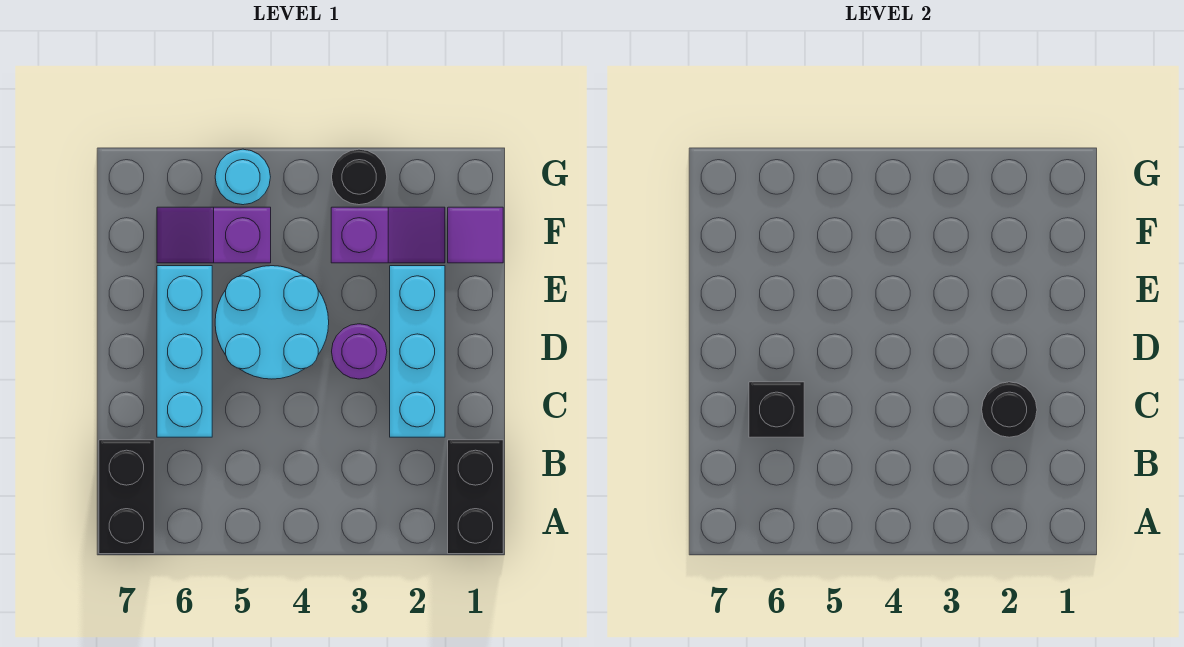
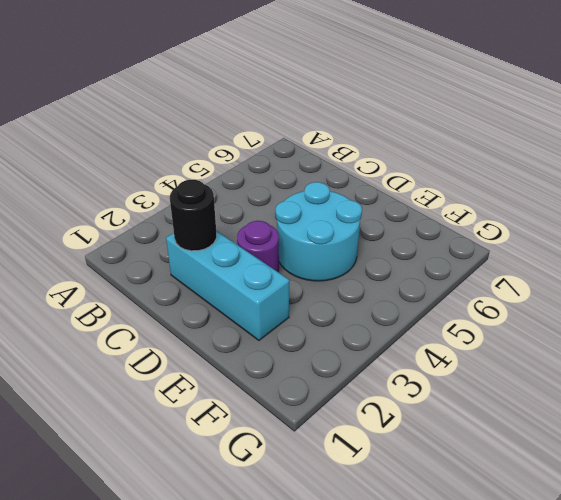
none -> black brick A1:B1 level 1
none -> black brick A7:B7 level 1
none -> cyan brick C6:E6 level 1

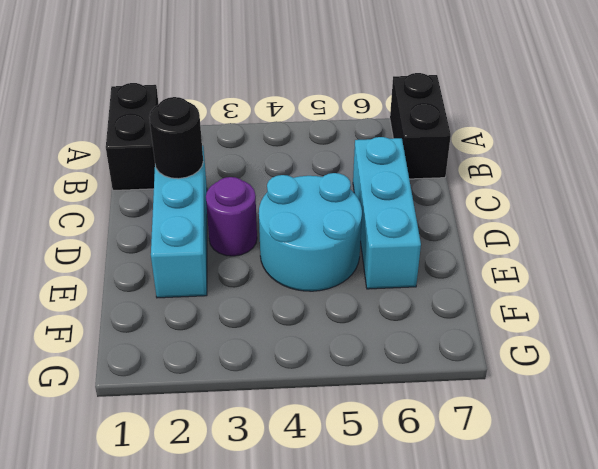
none -> purple tile F1 level 1
none -> purple slope F2:F3 level 1 top 3
none -> purple slope F5:F6 level 1 top 5

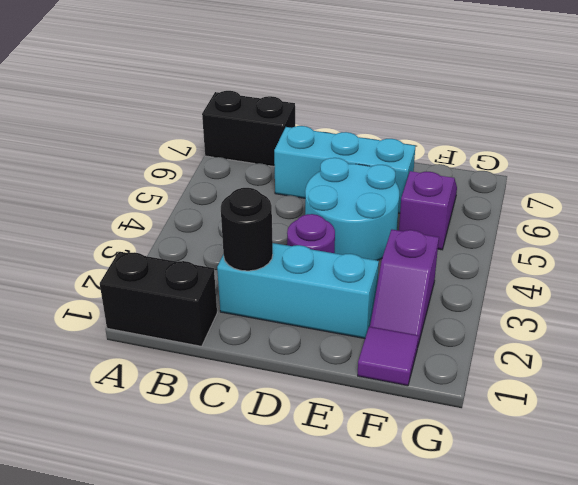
none -> black round brick G3 level 1
none -> cyan round brick G5 level 1
none -> black brick C6 level 2

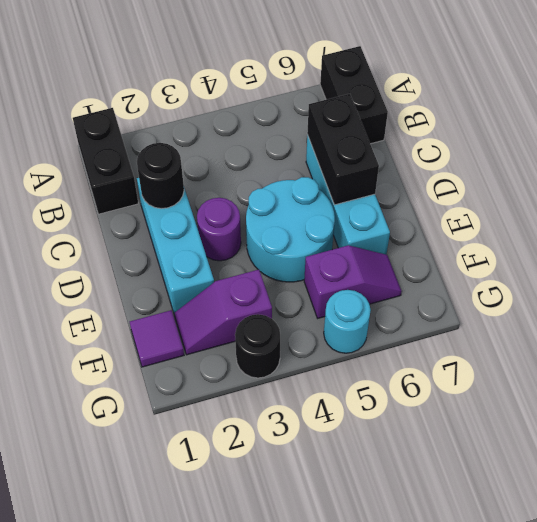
black brick C6:D6 level 2 -> black brick C6 level 2

